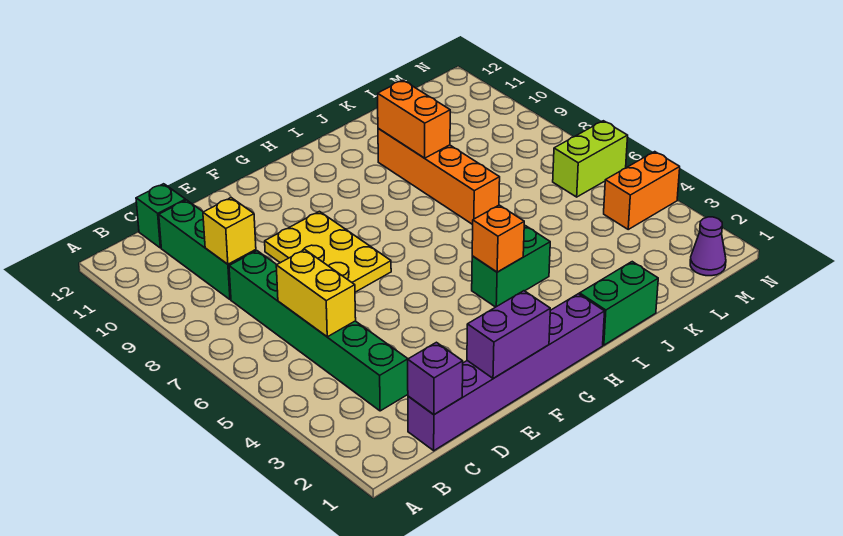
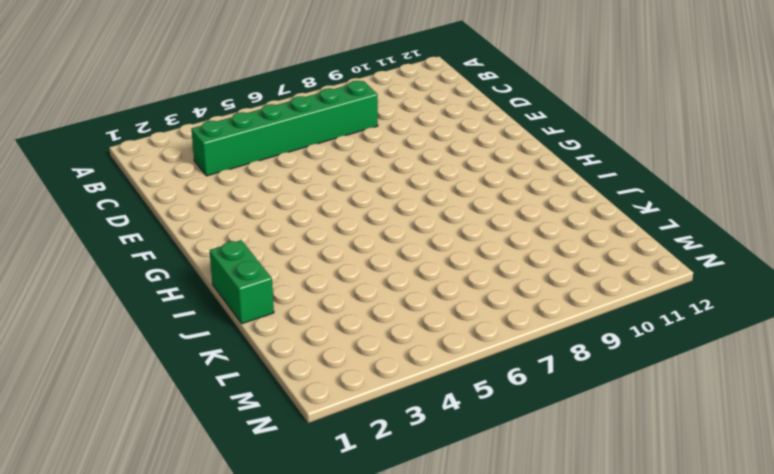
none -> purple brick C1:H1 level 1
none -> green brick C9:C11 level 1
none -> green brick C12 level 1

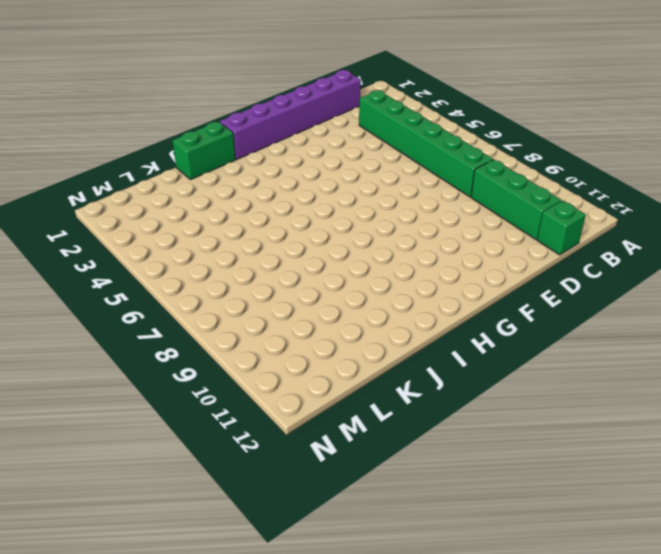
none -> yellow plate E7:F9 level 1
none -> green brick H4:I4 level 1
none -> orange brick J7:J10 level 1

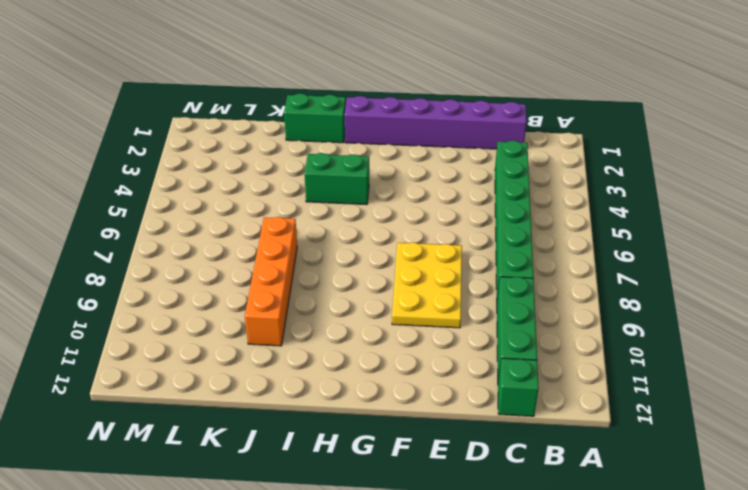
none -> purple cone M1 level 1
none -> orange brick M4:N4 level 1
none -> lime brick M6:N6 level 1

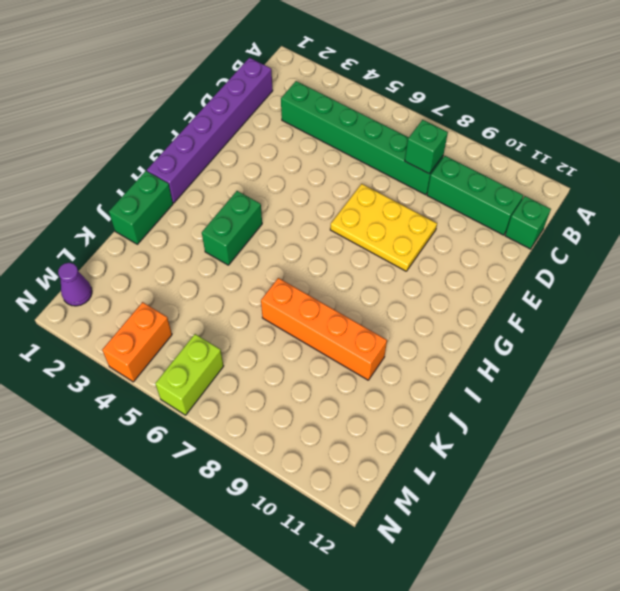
green brick C8 level 2 -> none
none -> purple brick C1 level 2
none -> yellow brick C5:C6 level 2
none -> yellow brick C9 level 2

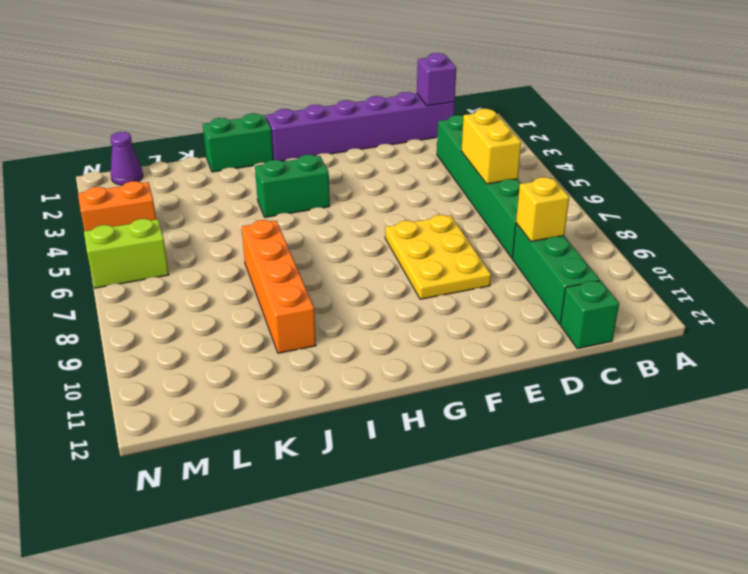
none -> purple brick E1:F1 level 2
none -> orange brick H4 level 2
none -> orange brick J9:J10 level 2

